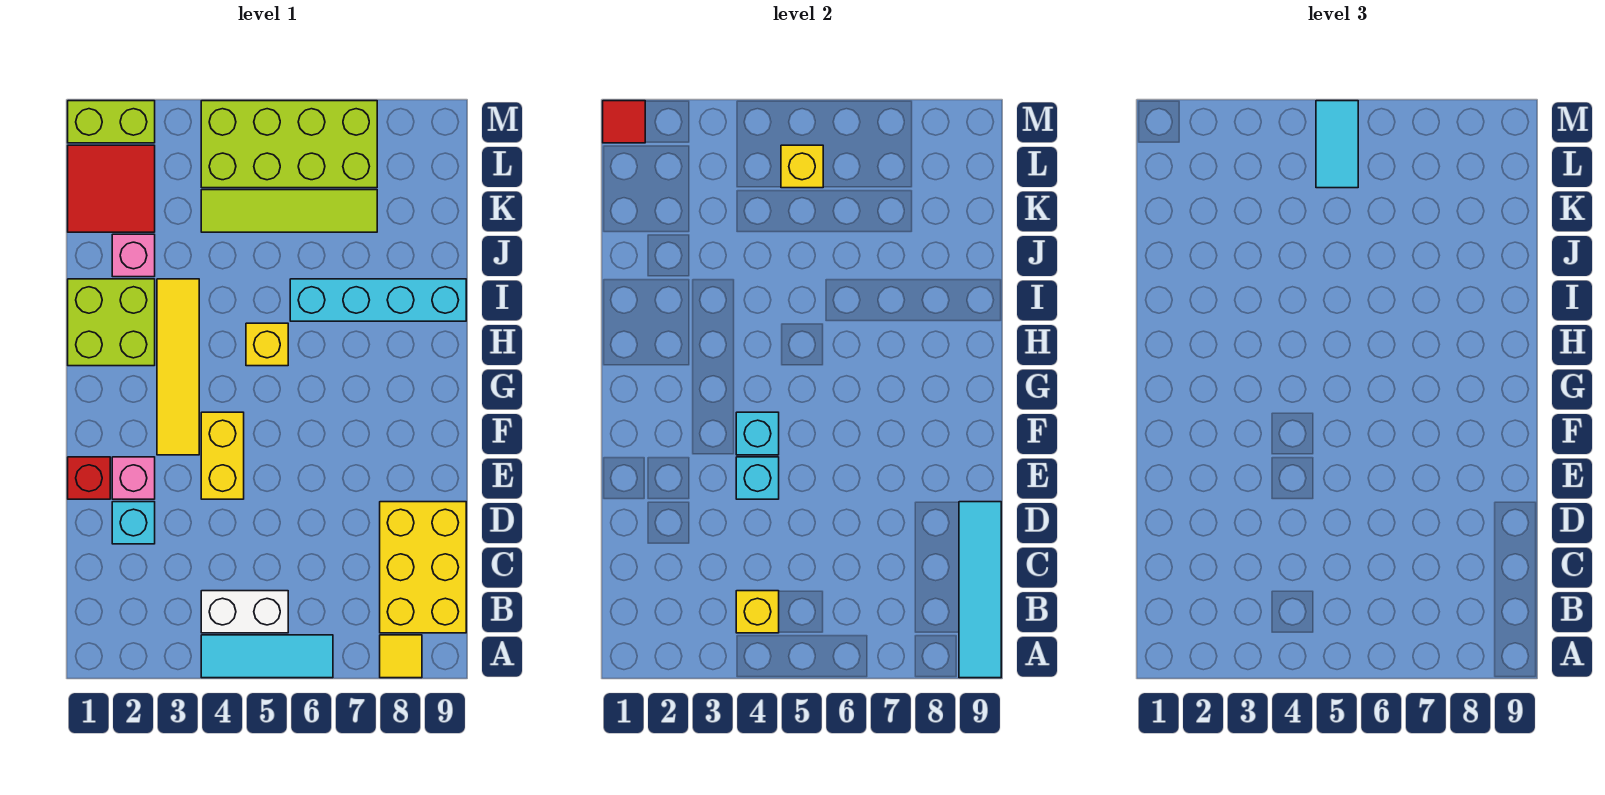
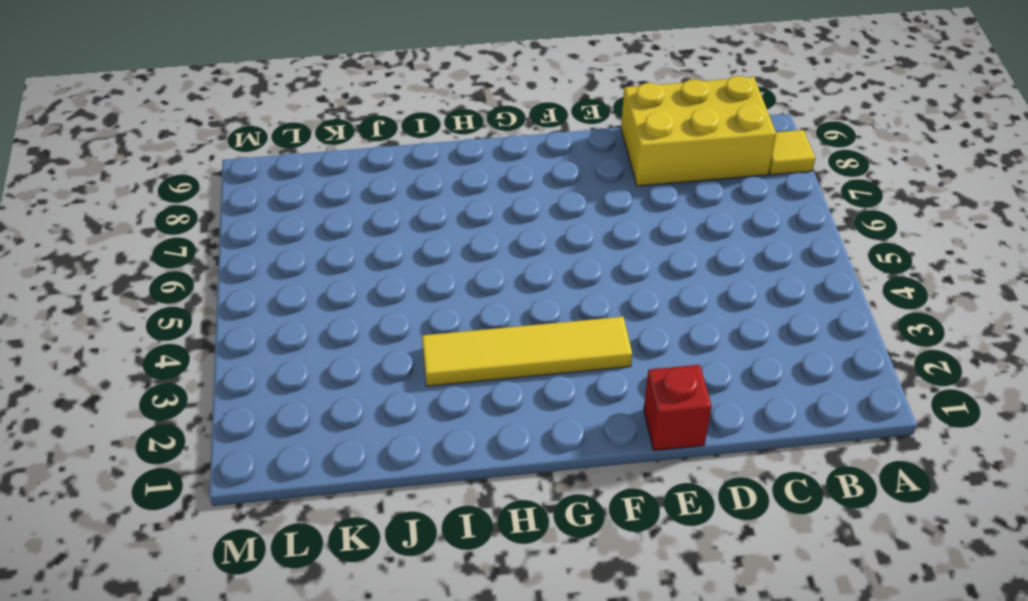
none -> cyan tile A4:A6 level 1
none -> white brick B4:B5 level 1
none -> cyan brick D2 level 1

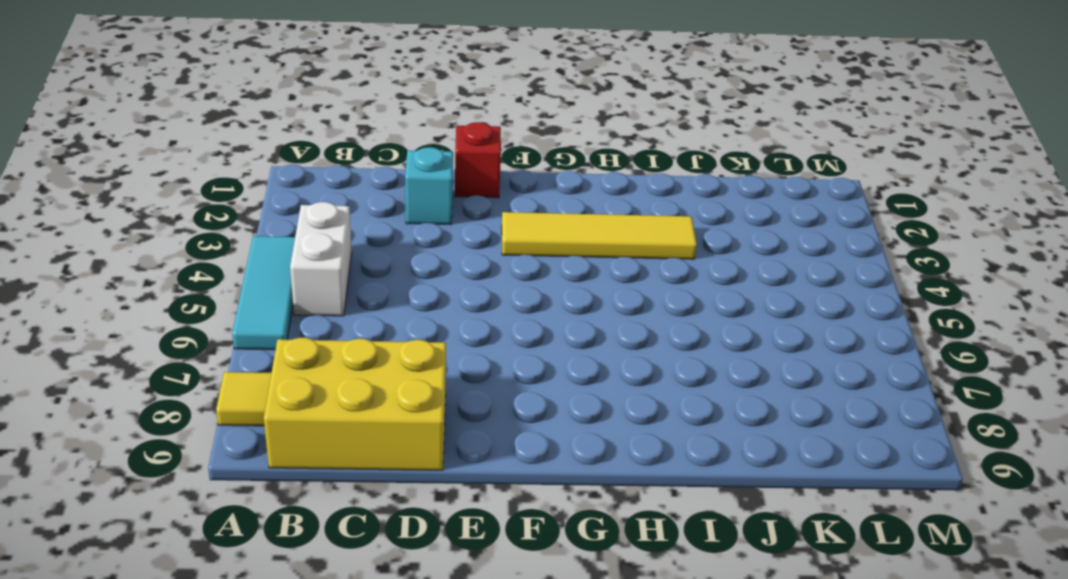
none -> pink brick E2 level 1
none -> yellow brick E4:F4 level 1
none -> lime brick H1:I2 level 1

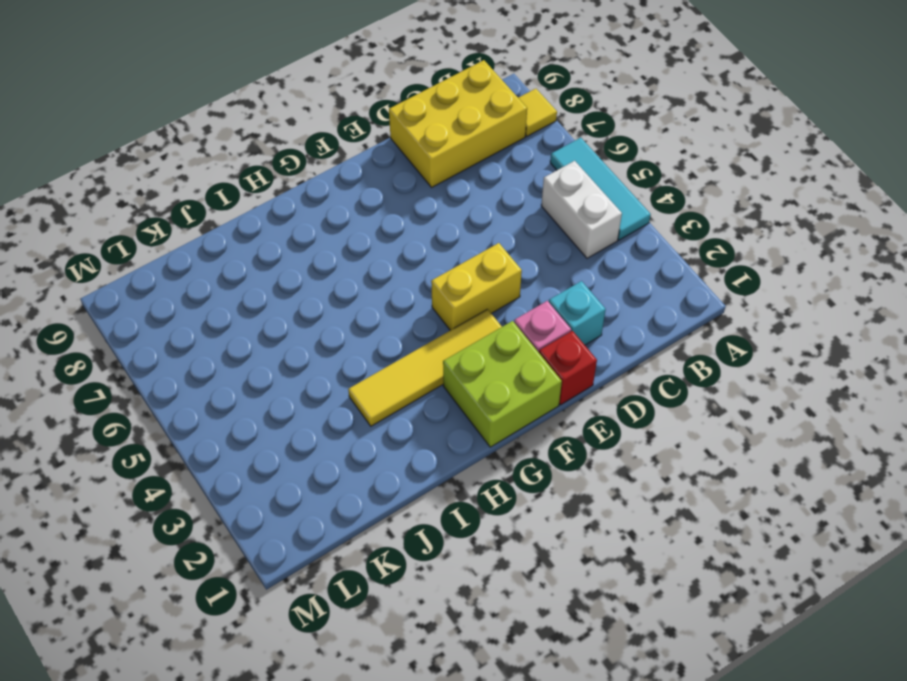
lime brick F1:G2 level 1 -> lime brick H1:I2 level 1
none -> yellow brick H5 level 1
none -> cyan brick I6:I9 level 1
none -> pink brick J2 level 1

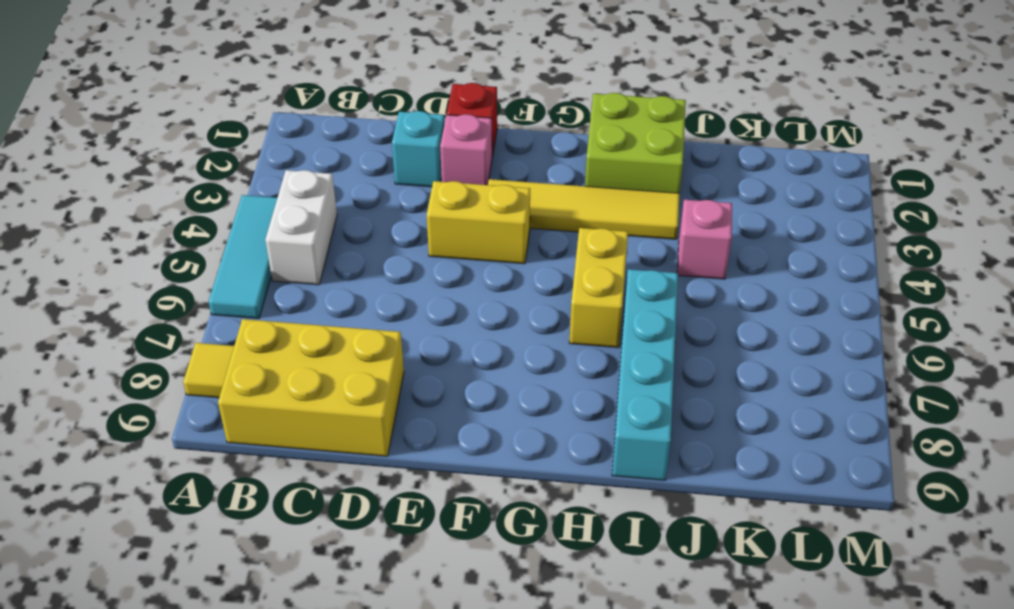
yellow brick H5:H6 level 1 -> yellow brick H5 level 1
pink brick J4 level 1 -> pink brick J2 level 1
none -> red tile K1:L2 level 1
none -> lime tile K4:K7 level 1
none -> lime brick L4:M7 level 1

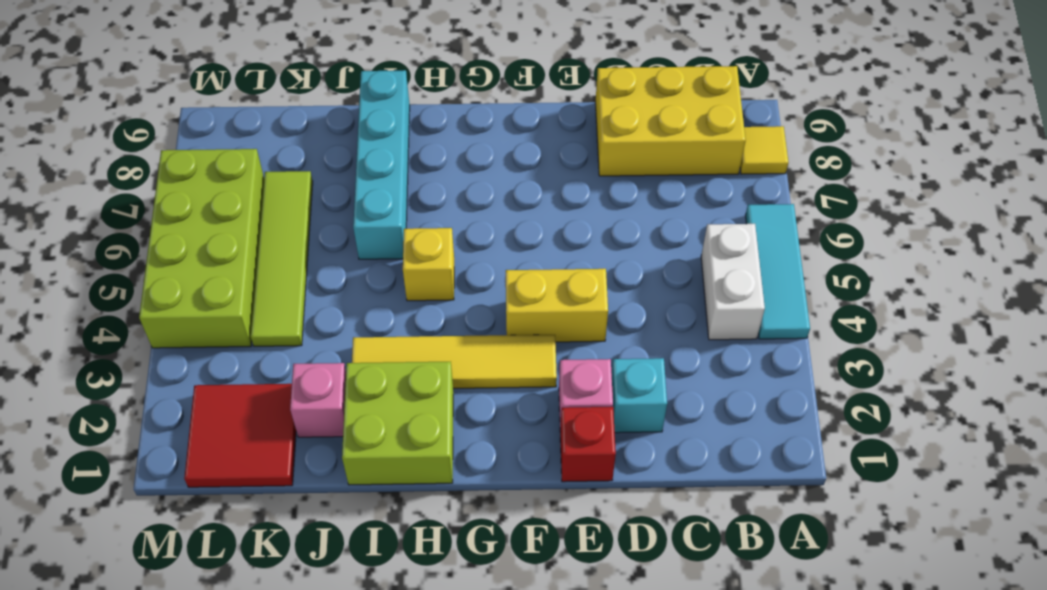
none -> lime brick M1:M2 level 1
none -> cyan tile A9:D9 level 2
none -> yellow brick B4 level 2

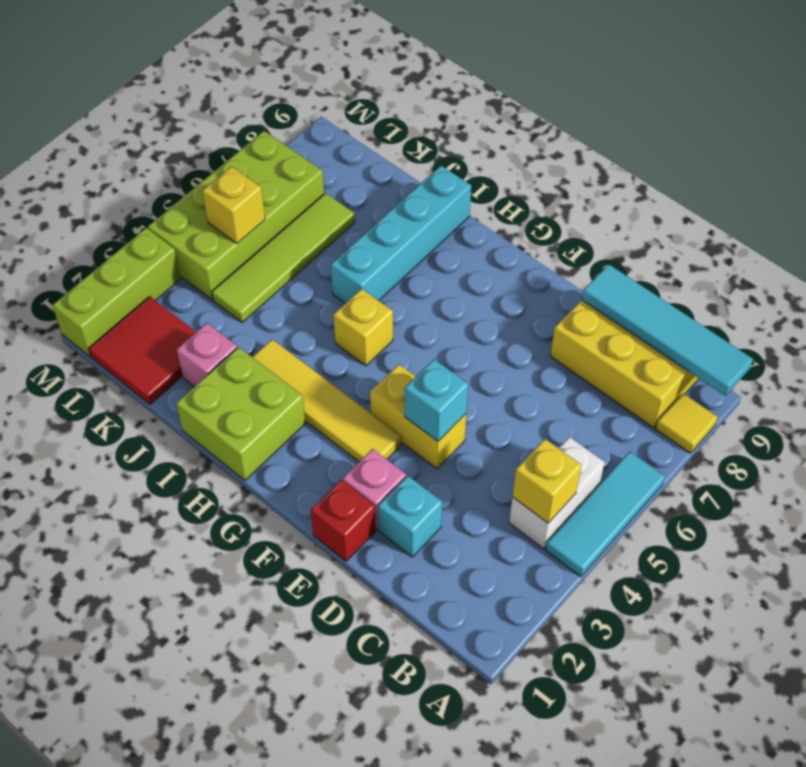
lime brick M1:M3 level 1 -> lime brick M1:M2 level 1
none -> cyan brick F4 level 2
none -> red tile M1 level 2
none -> cyan tile L5:M5 level 3

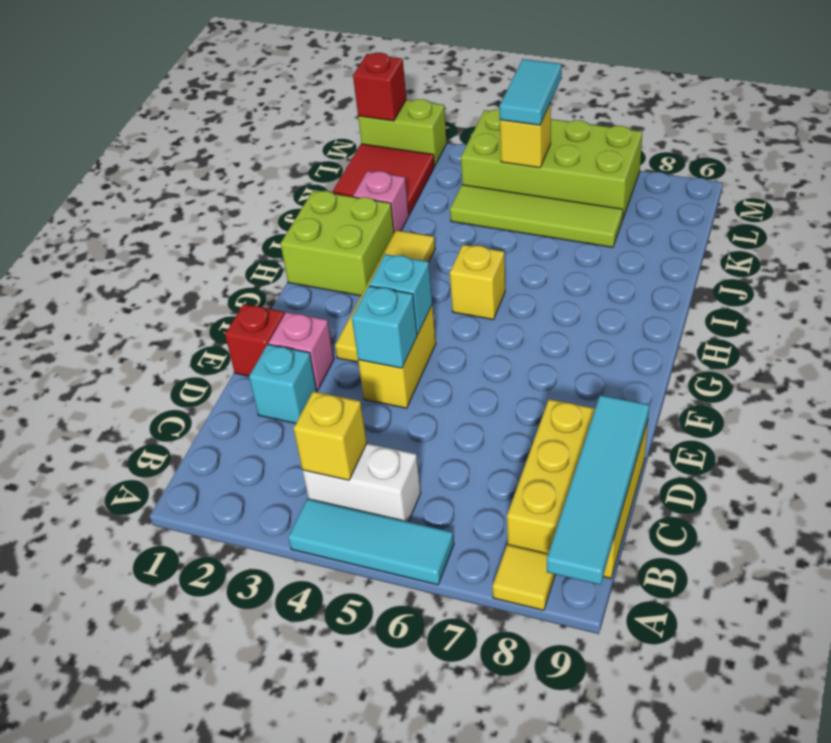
red brick M1 level 2 -> red tile M1 level 2
none -> cyan brick I6:I9 level 1

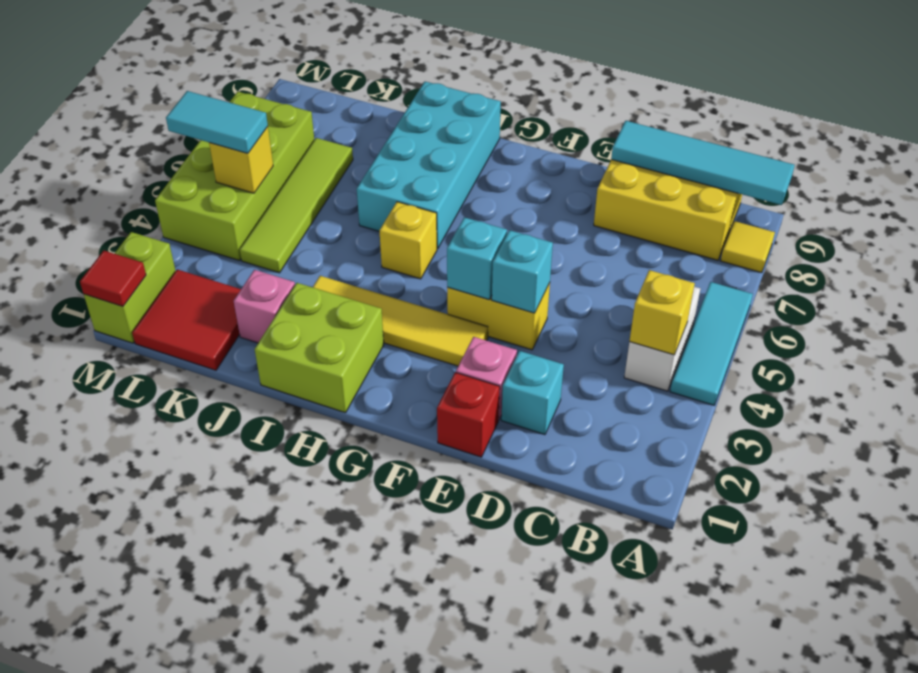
cyan brick H6:I9 level 1 -> cyan brick I6:I9 level 1

